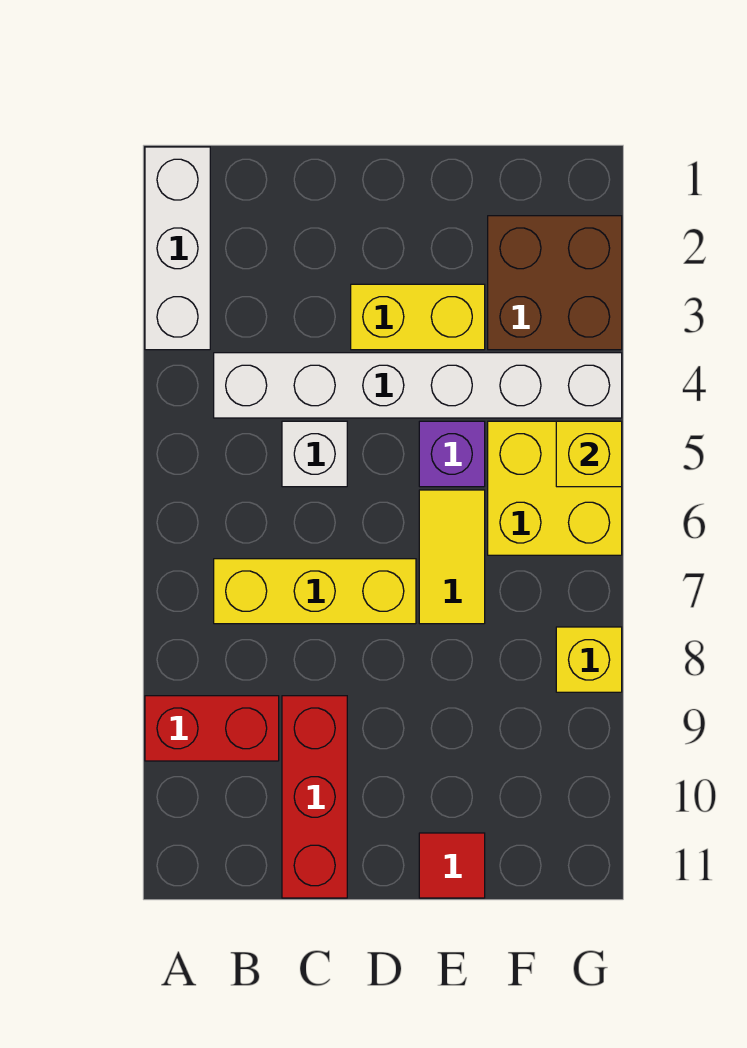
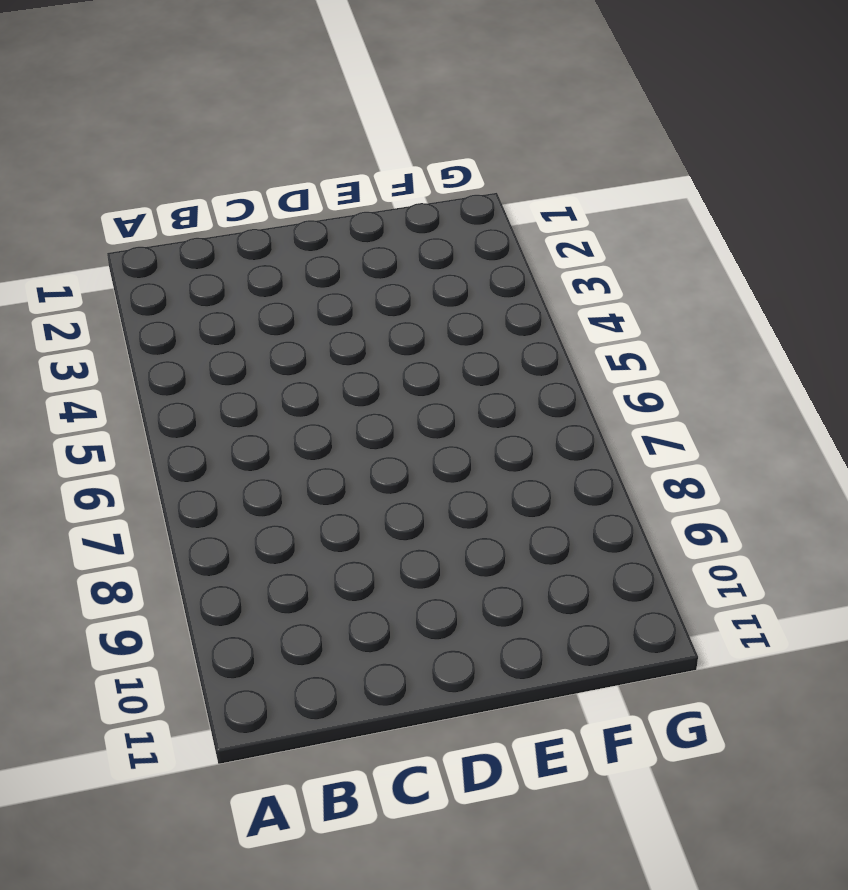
none -> white brick A1:A3 level 1
none -> red brick A9:B9 level 1
none -> white brick B4:G4 level 1

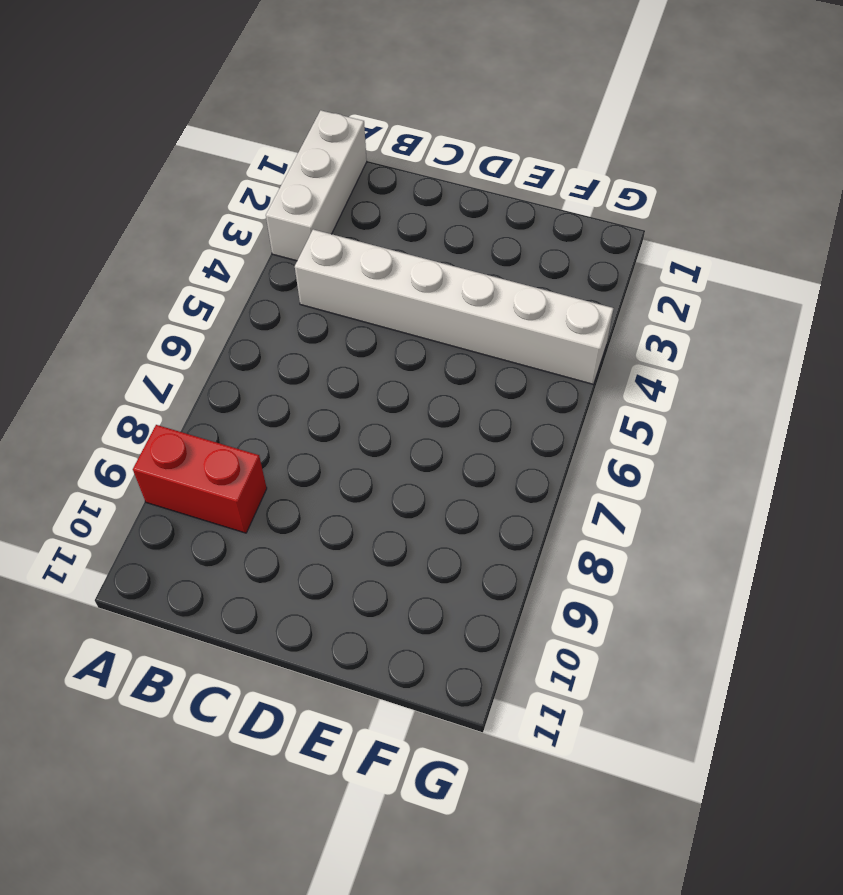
none -> yellow brick B7:D7 level 1
none -> white brick C5 level 1
none -> red brick C9:C11 level 1

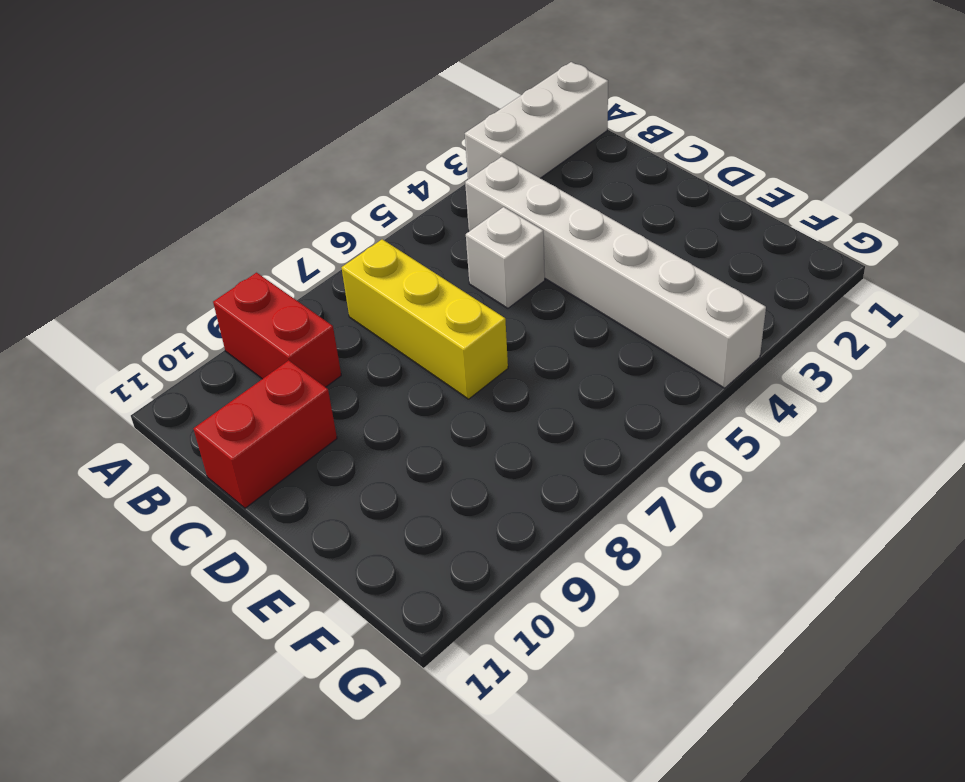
red brick C10:C11 level 1 -> red brick C9:C11 level 1
none -> yellow brick D3:E3 level 1
none -> purple brick E5 level 1
none -> yellow tile E6:E7 level 1

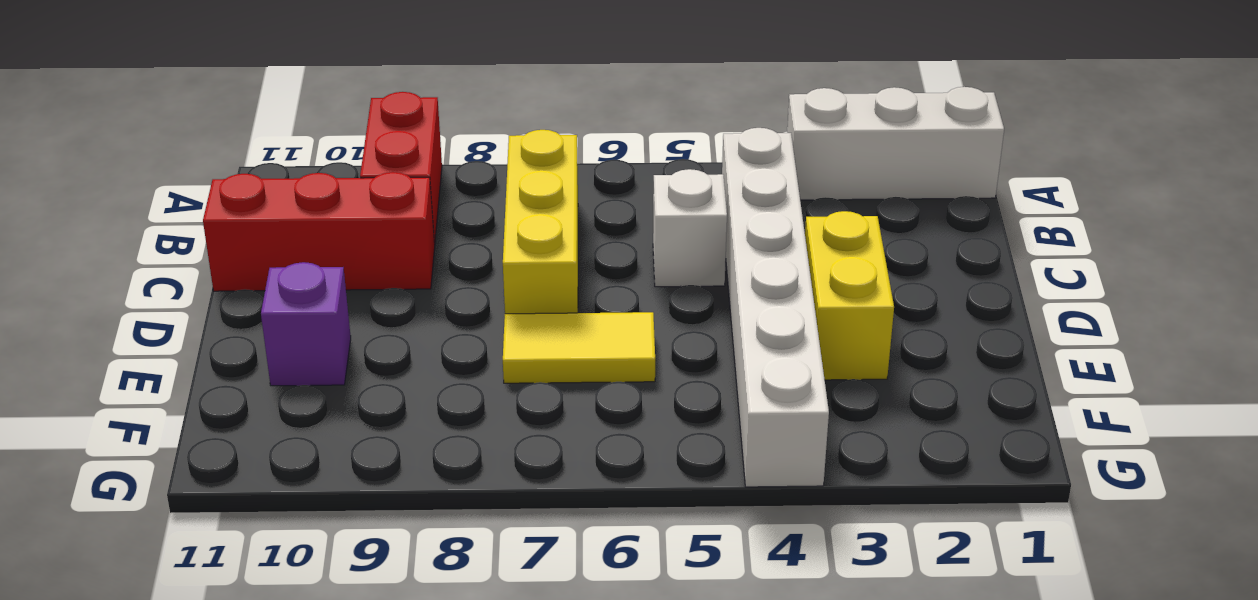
purple brick E10 level 1 -> purple brick E5 level 1
none -> red tile E11 level 1
none -> brown brick F2:G3 level 1
none -> yellow brick F5:G6 level 1

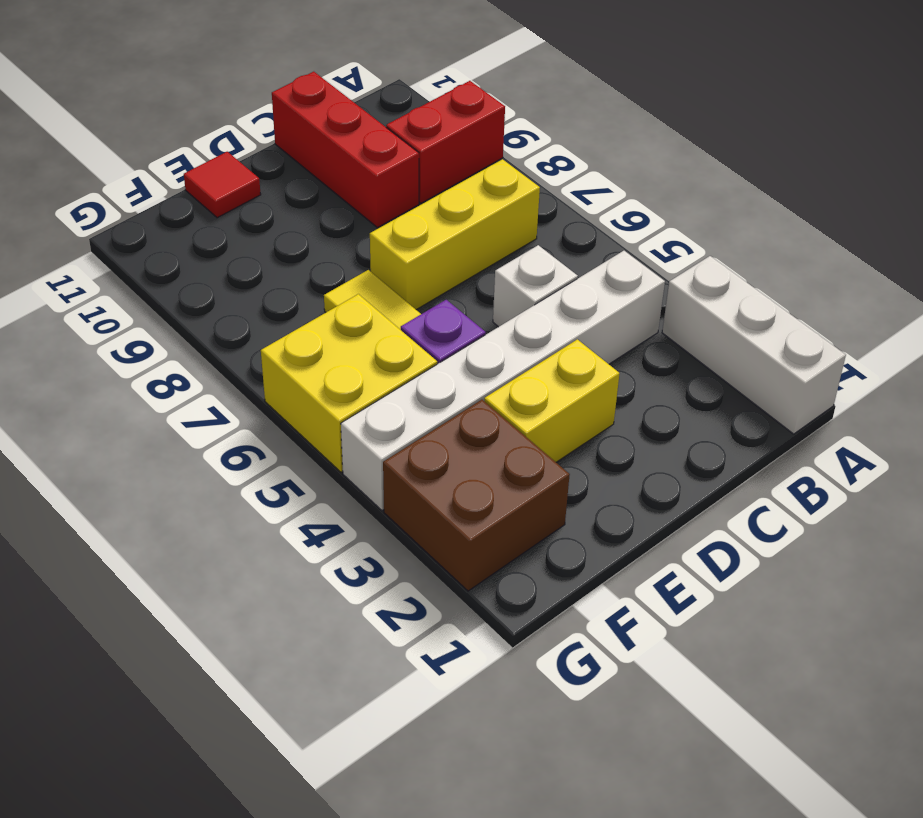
none -> yellow brick G8 level 1
none -> yellow brick G5 level 2

